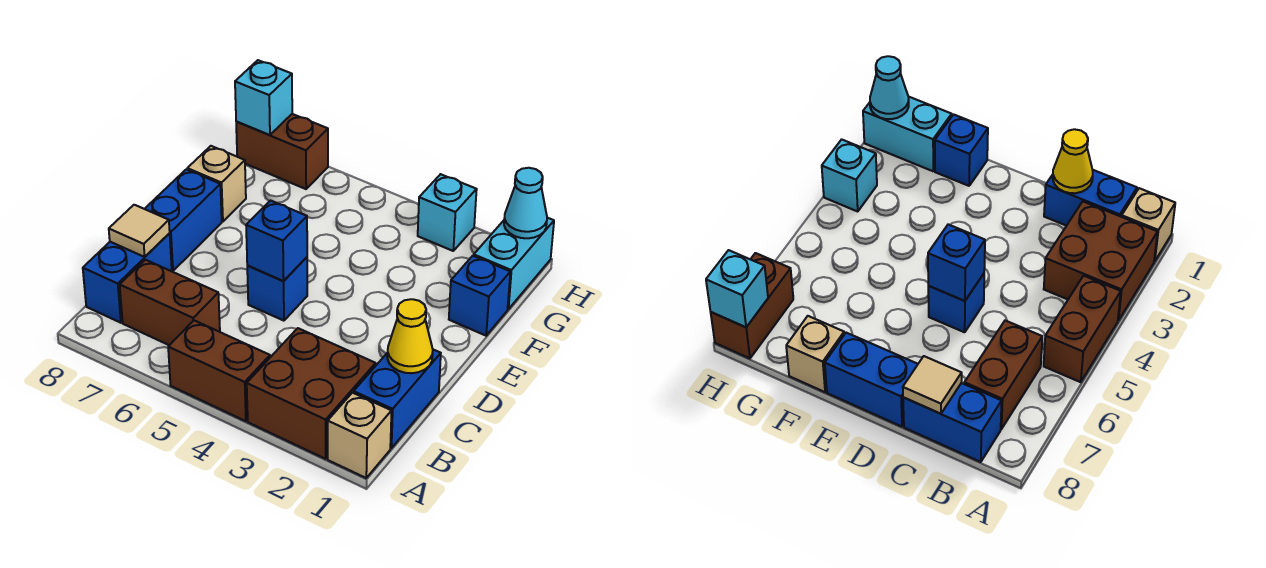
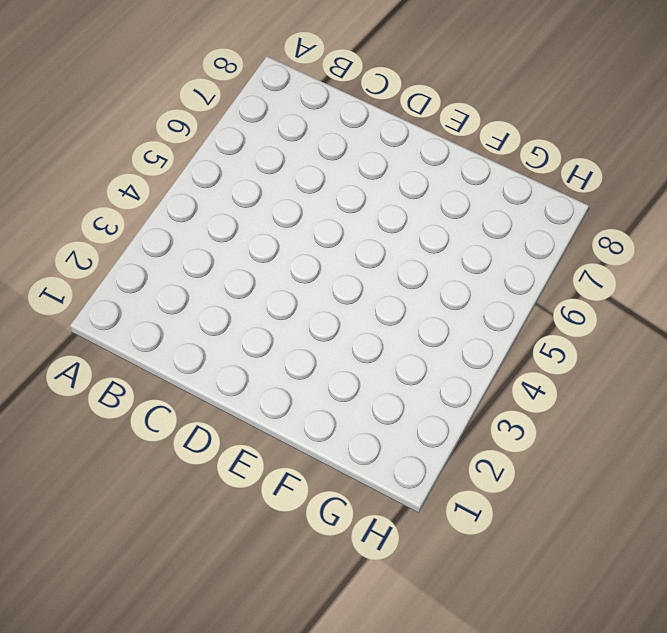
none -> tan brick A1 level 1
none -> brown brick A2:B3 level 1
none -> brown brick A4:A5 level 1

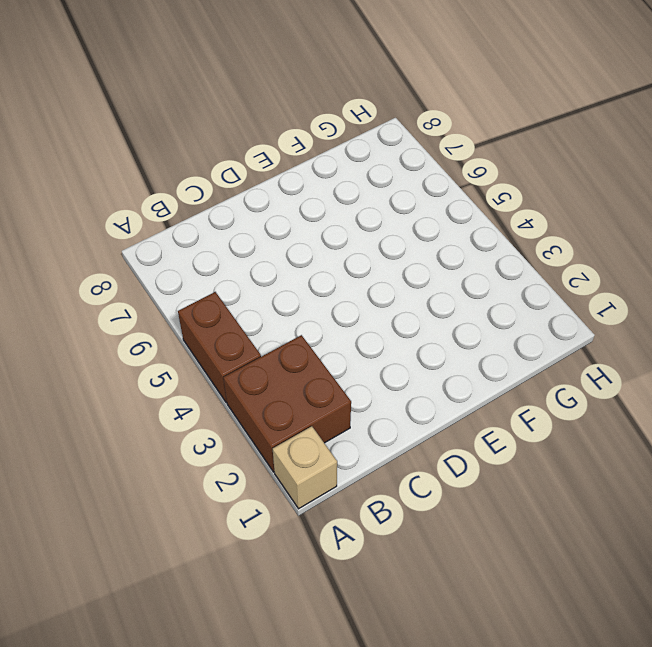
none -> blue brick B1:C1 level 1
none -> brown brick B6:B7 level 1
none -> blue brick B8:C8 level 1

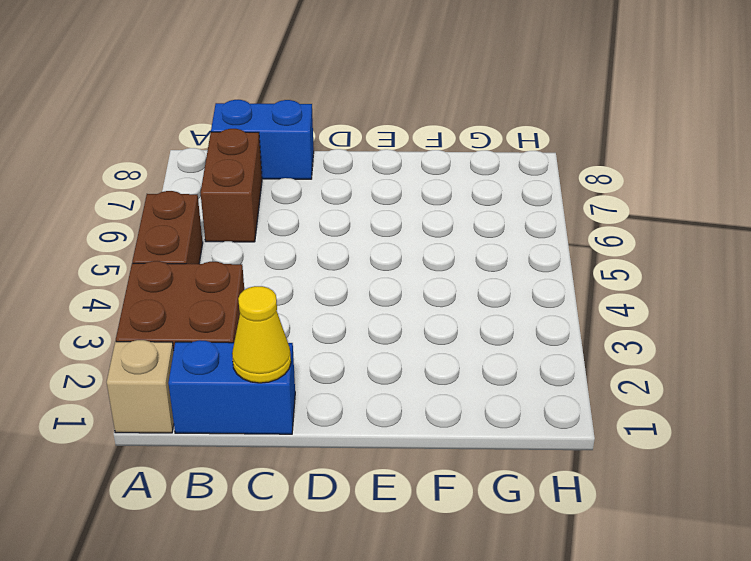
none -> blue brick D5 level 1
none -> blue brick D8:E8 level 1
none -> blue brick F1 level 1

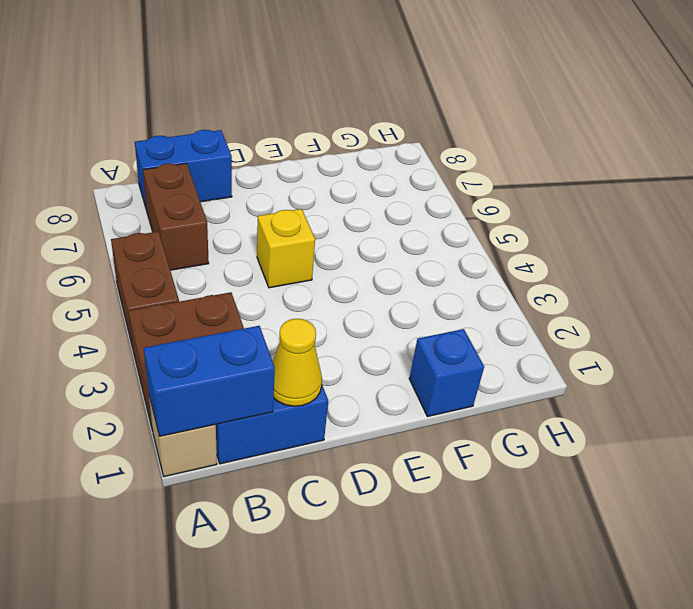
blue brick A1:B1 level 2 -> blue brick D8:E8 level 1
yellow brick D5 level 1 -> blue brick D5 level 1
none -> tan brick F8 level 1
none -> cyan brick G1:H1 level 1
none -> cyan brick H3 level 1

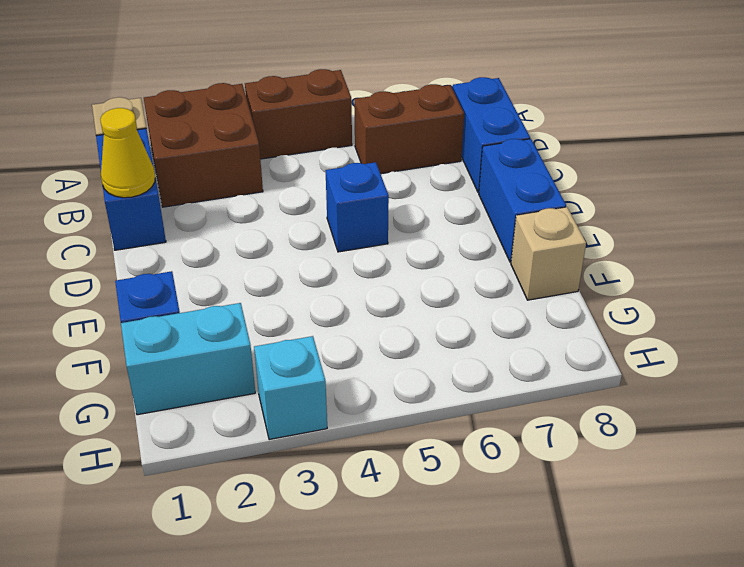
cyan brick G1:G2 level 1 -> cyan brick G1:H1 level 1
none -> brown brick H7:H8 level 1
none -> tan tile C8 level 2
none -> blue brick D5 level 2

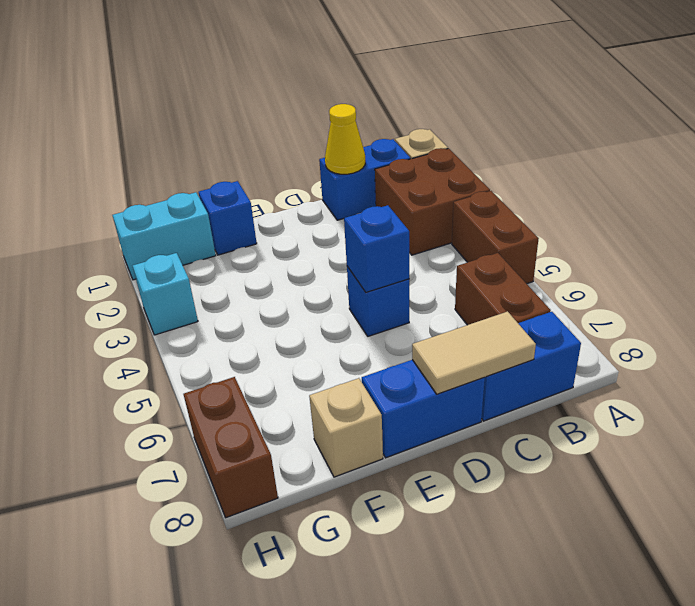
tan tile C8:D8 level 2 -> tan tile C8 level 2
none -> cyan cone H1 level 2
none -> cyan brick H8 level 2

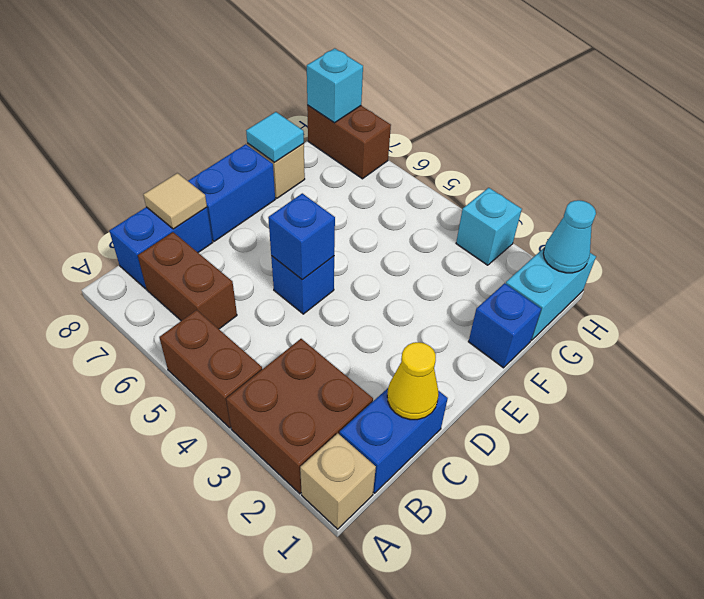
cyan tile F8 level 2 -> none

